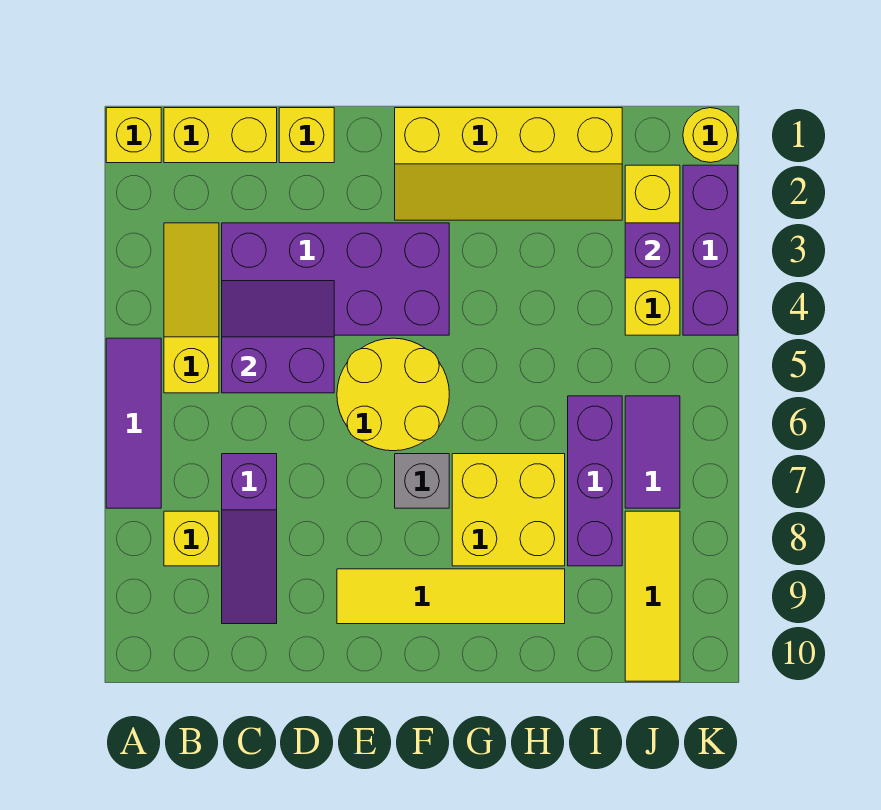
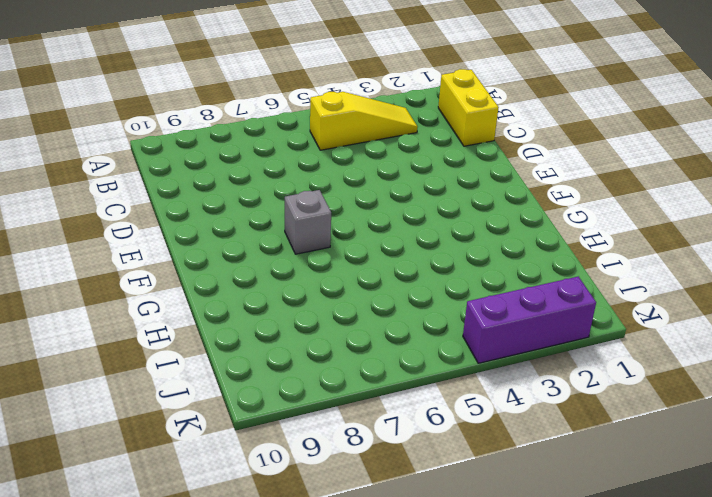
none -> yellow brick A1 level 1
none -> purple tile A5:A7 level 1
none -> yellow brick B8 level 1

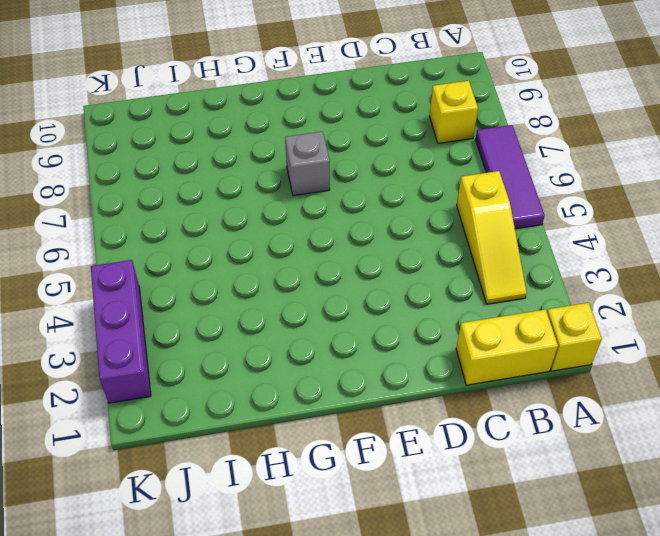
none -> purple brick C3:F4 level 1
none -> purple slope C7:C9 level 1 top 7
none -> yellow brick D1 level 1

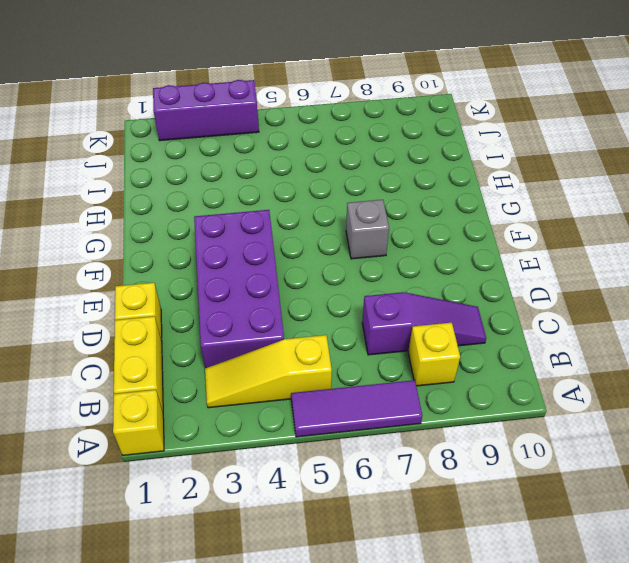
none -> yellow round brick E5:F6 level 1
none -> yellow tile E9:H9 level 1
none -> yellow slope F1:I2 level 1 top 1

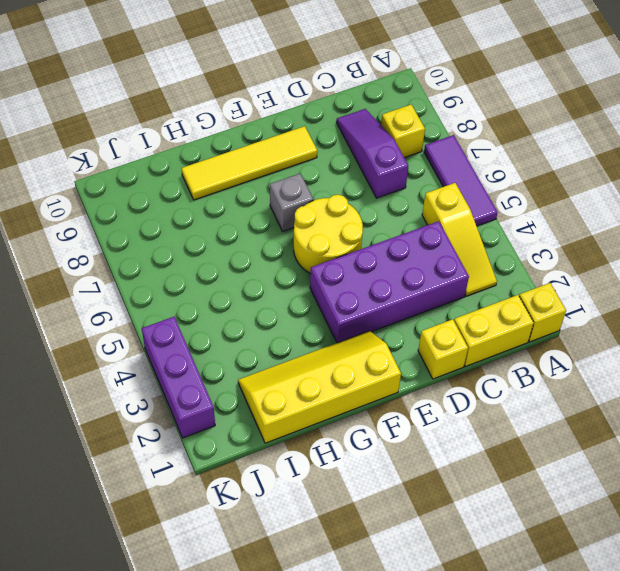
none -> yellow brick G7:H8 level 1
none -> purple brick I6:I8 level 1
none -> yellow brick J2:J4 level 1

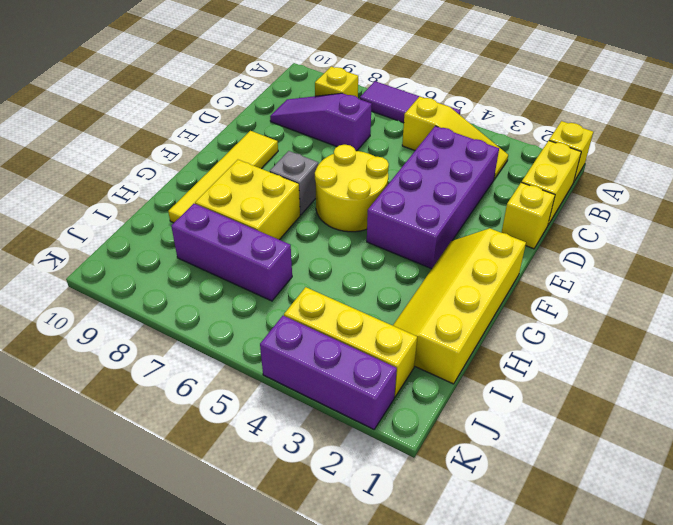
none -> purple tile J6:J7 level 1
none -> yellow tile J8:J10 level 1
none -> yellow round brick K1 level 1

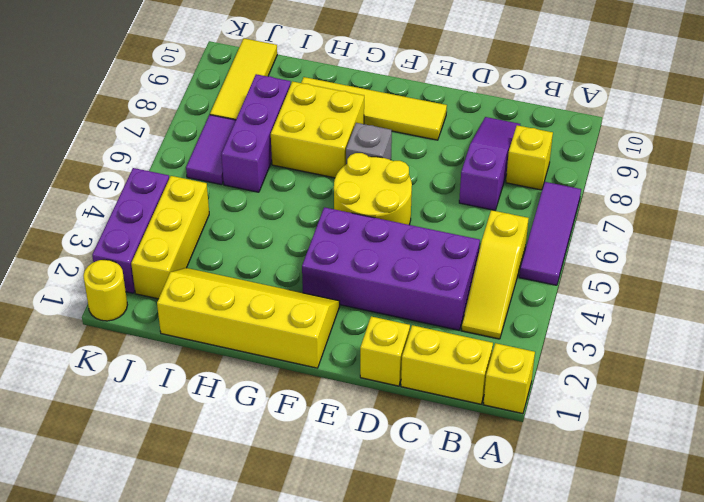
none -> purple slope C4:D5 level 2 top 5
none -> purple brick J3 level 2

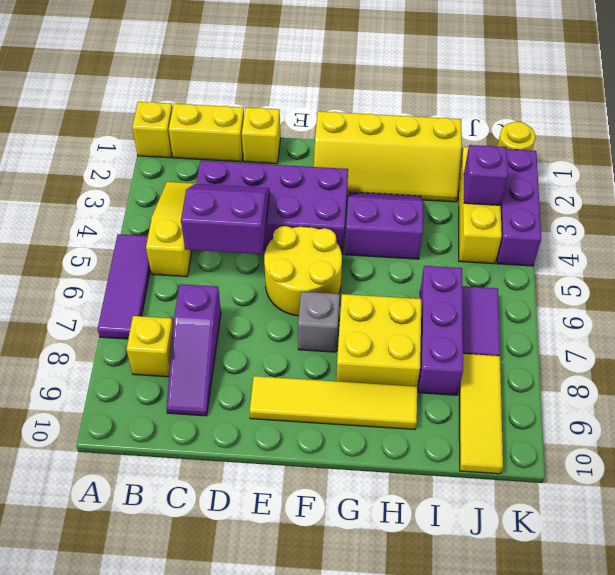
purple slope G3:H4 level 1 top 4 -> none

